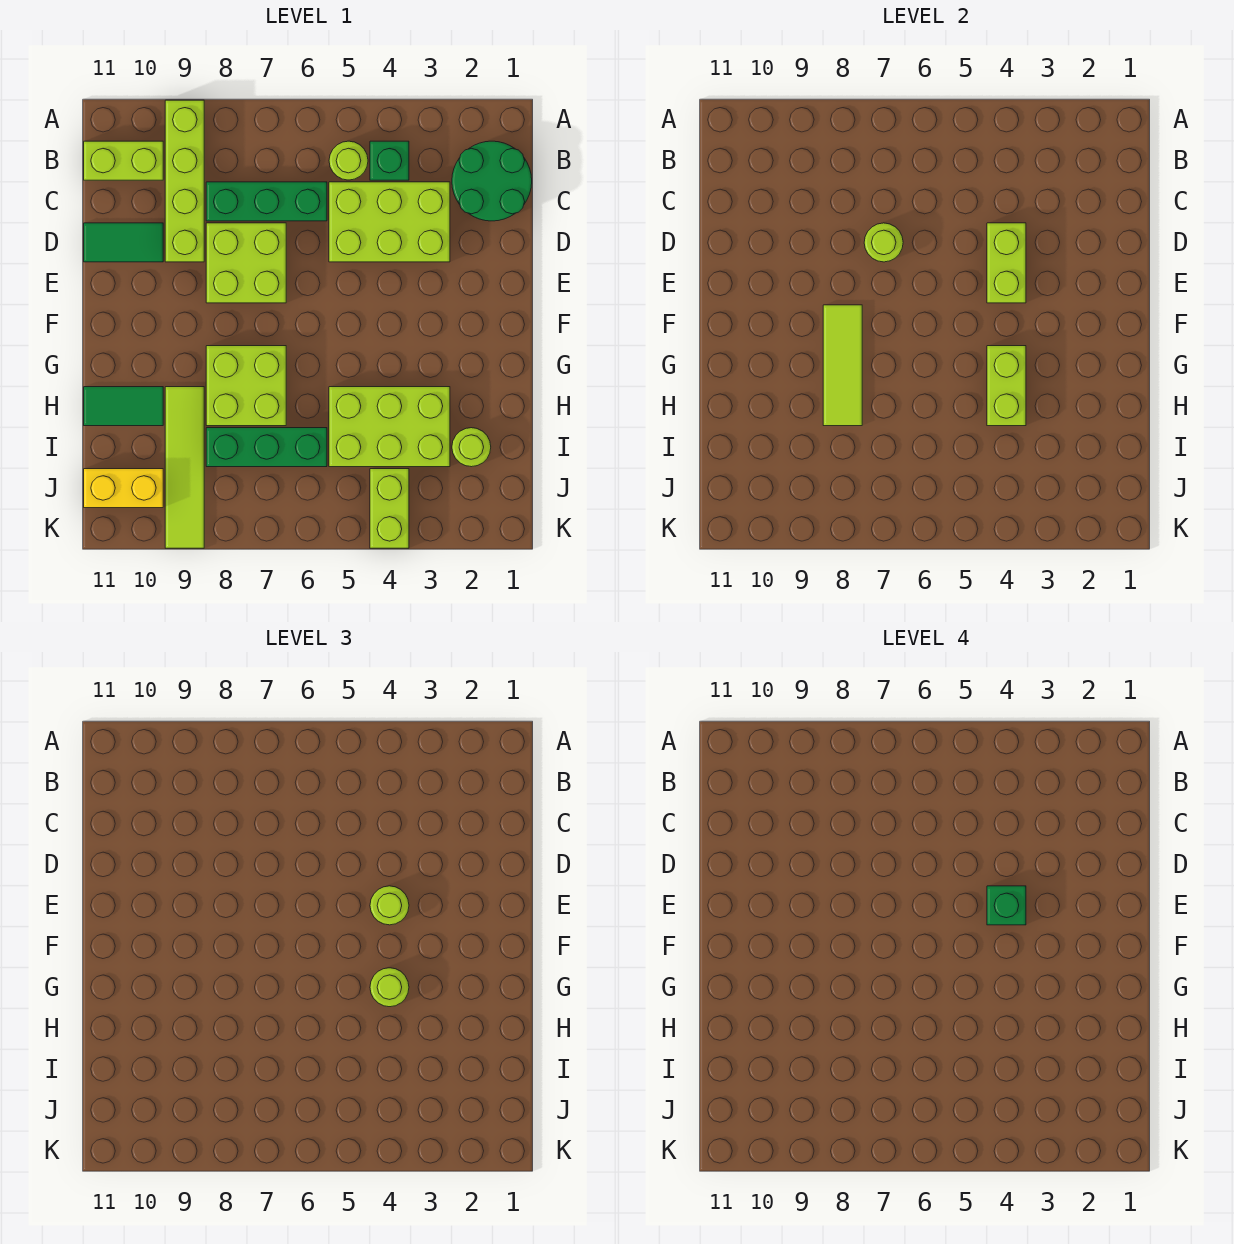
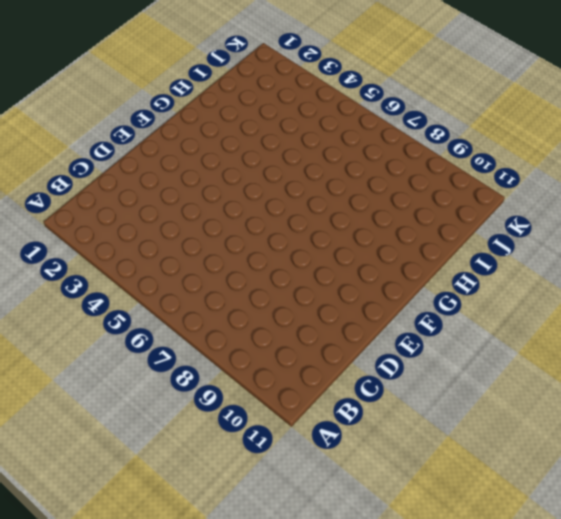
none -> lime brick A9:D9 level 1
none -> green round brick B1:C2 level 1
none -> green brick B4 level 1

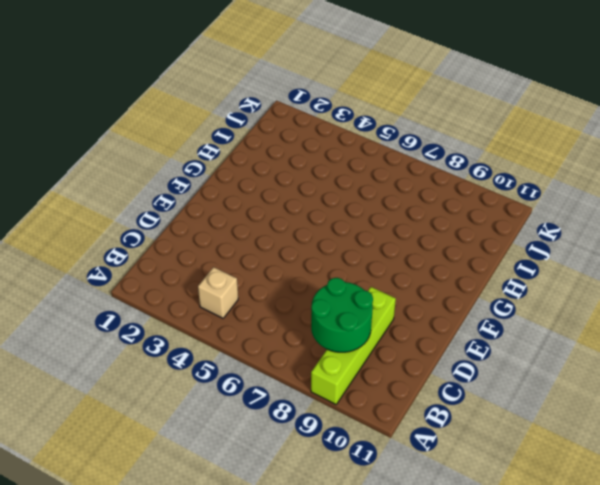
tan brick B4 level 1 -> green brick B4 level 1
green round brick B8:C9 level 2 -> green round brick B1:C2 level 1
none -> lime round brick B5 level 1
none -> lime brick B10:B11 level 1
none -> lime brick C3:D5 level 1

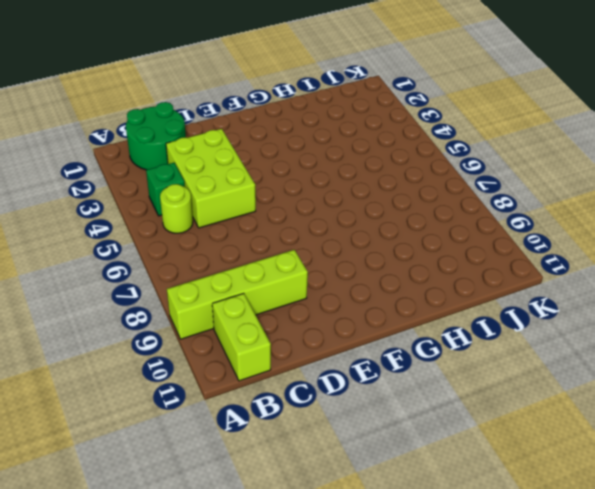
none -> green brick C6:C8 level 1
none -> lime brick D7:E8 level 1
none -> green tile D10:D11 level 1

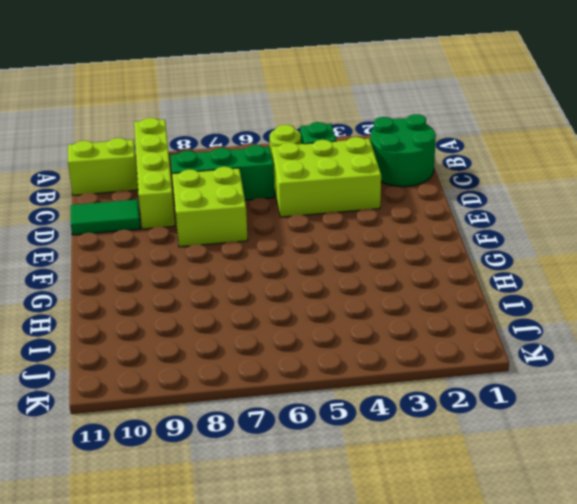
none -> lime brick G7:H8 level 1
none -> lime brick H3:I5 level 1
none -> lime tile H9:K9 level 1

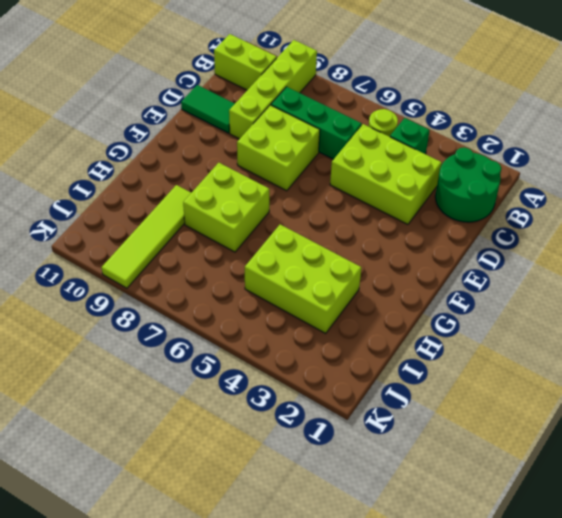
none -> green tile H10:H11 level 1
none -> lime round brick I2 level 1
none -> green brick I6:I8 level 1

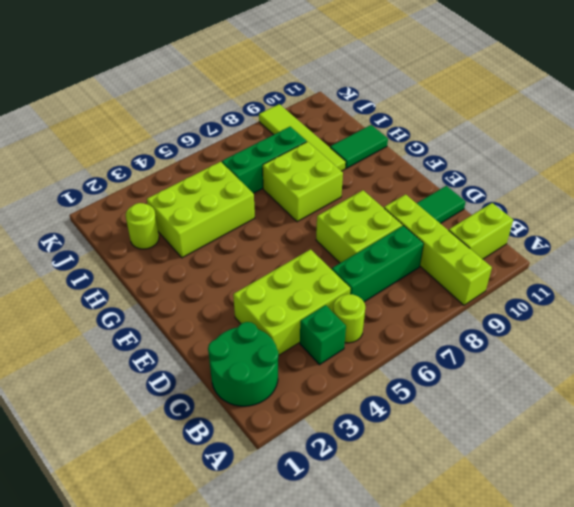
none -> lime brick J4:K4 level 1
none -> yellow brick J10:J11 level 1
none -> lime brick D4:E4 level 2

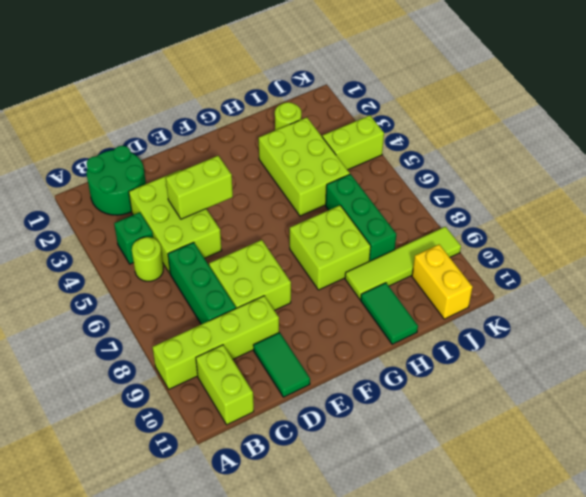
none -> lime round brick D7 level 2
none -> lime tile F8:H8 level 2
none -> lime brick G4:H4 level 2

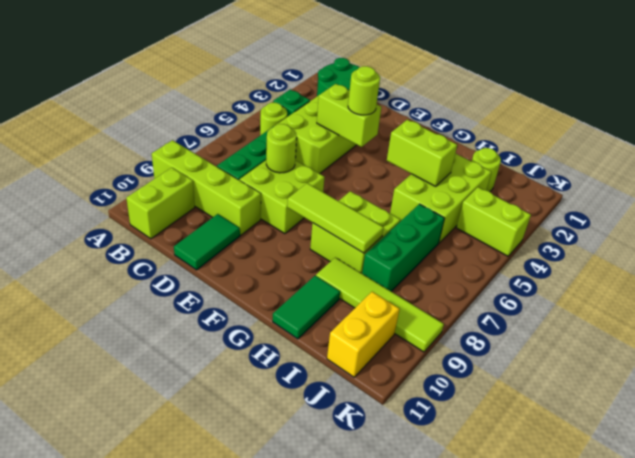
none -> lime round brick G4 level 3
none -> green brick E4 level 4

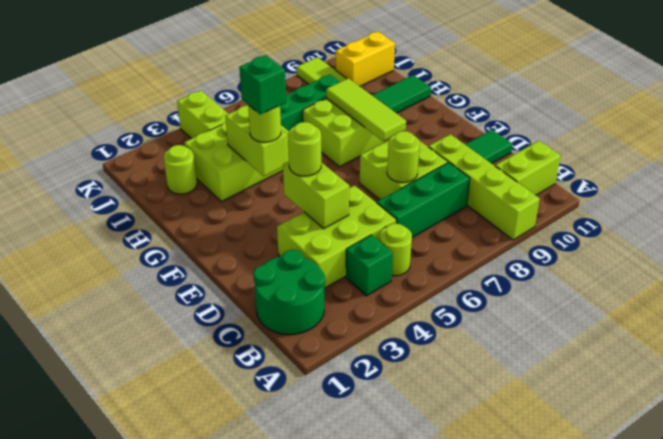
green brick G4 level 4 -> green brick E4 level 4

